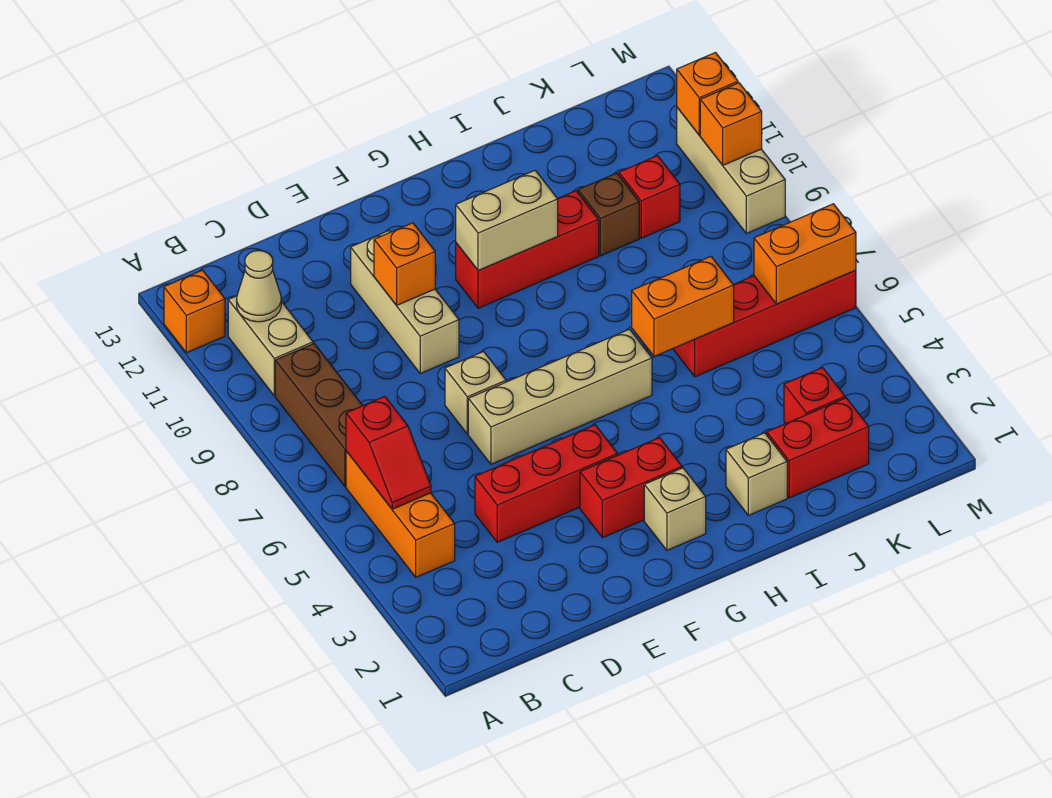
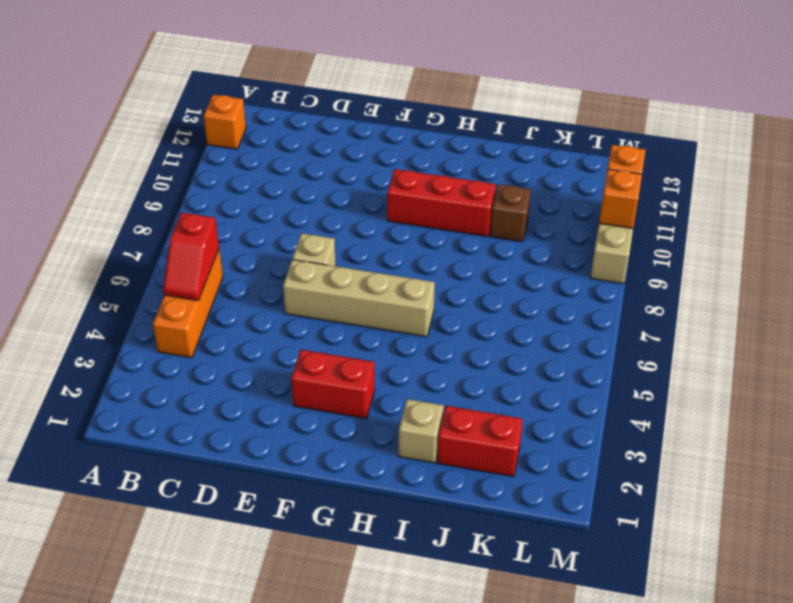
none -> brown brick B7:B9 level 1
none -> tan brick B10:B11 level 1
none -> red brick D4:F4 level 1

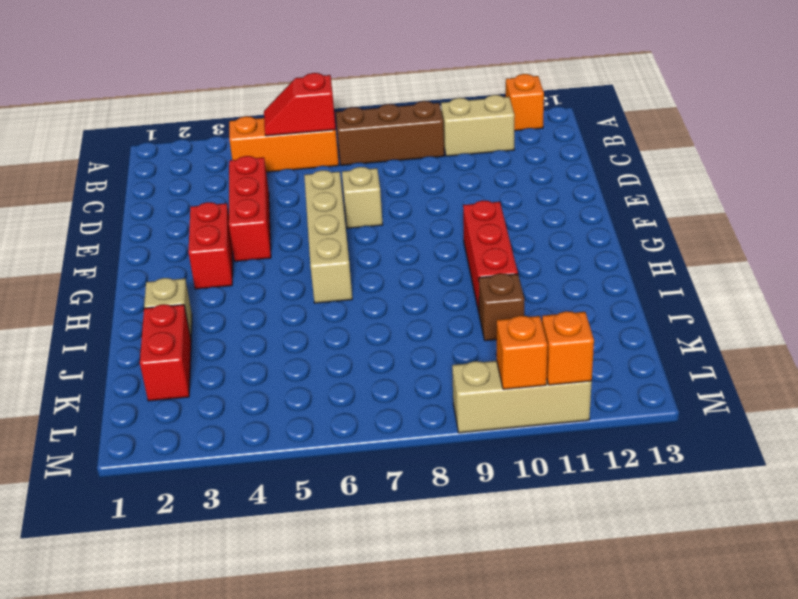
none -> tan brick E9:E11 level 1
none -> tan brick G2 level 1
none -> red brick J6:M6 level 1

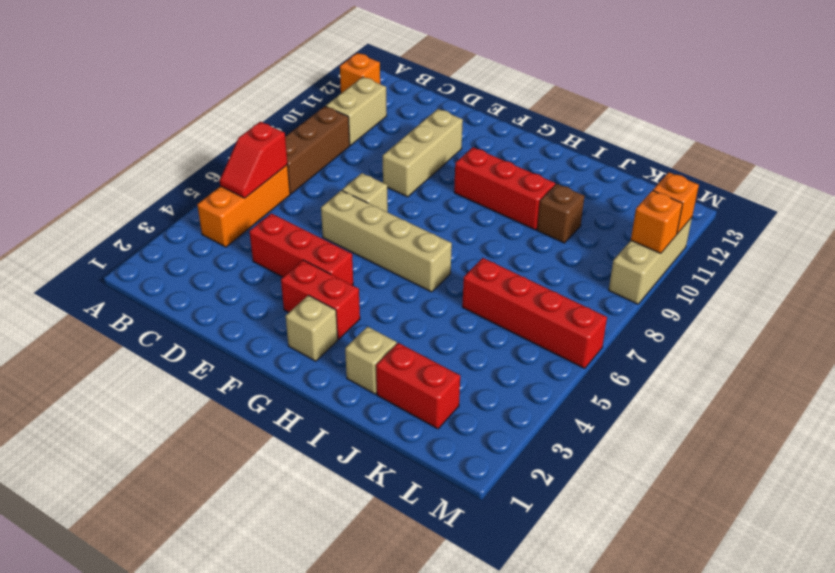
none -> red brick K3 level 1
none -> red brick K10 level 1
none -> tan cone B11 level 2

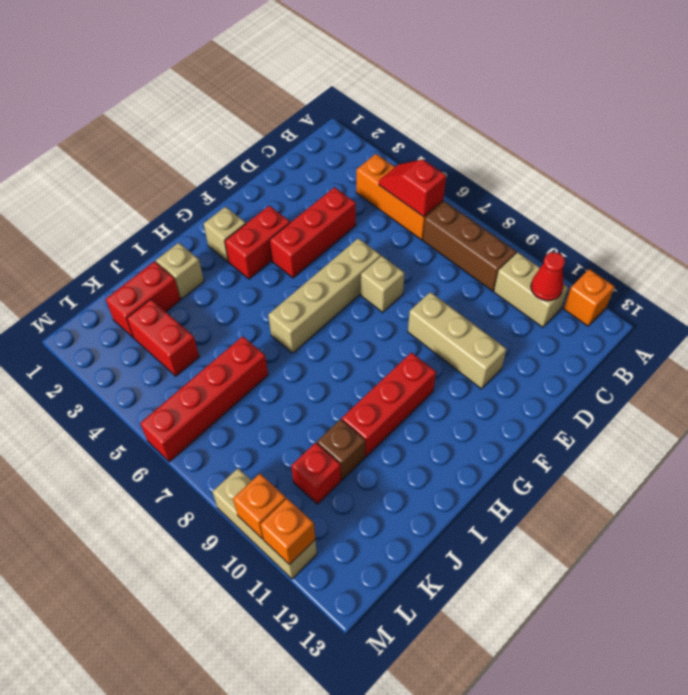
red cone B11 level 2 -> tan cone B11 level 2
red brick K3:K4 level 1 -> red brick K3 level 1
none -> orange brick E10 level 2
none -> tan brick G10:H10 level 2
none -> orange brick I6:J6 level 2

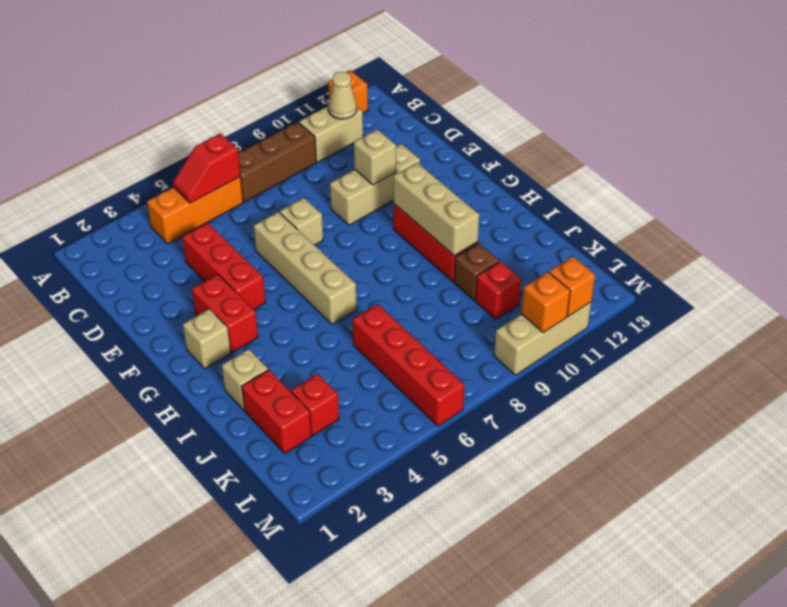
tan brick E10 level 2 -> orange brick E10 level 2
tan brick G10:I10 level 2 -> tan brick G10:H10 level 2
none -> orange brick I6:J6 level 2
none -> orange brick L6:M6 level 2

